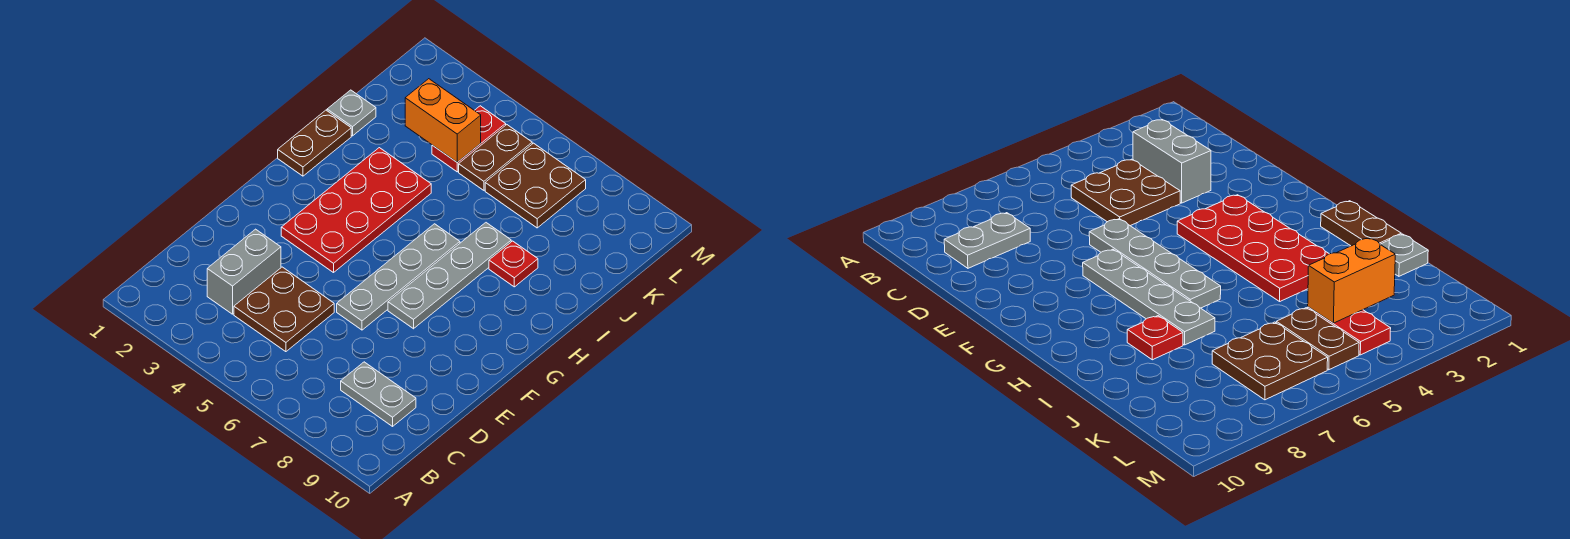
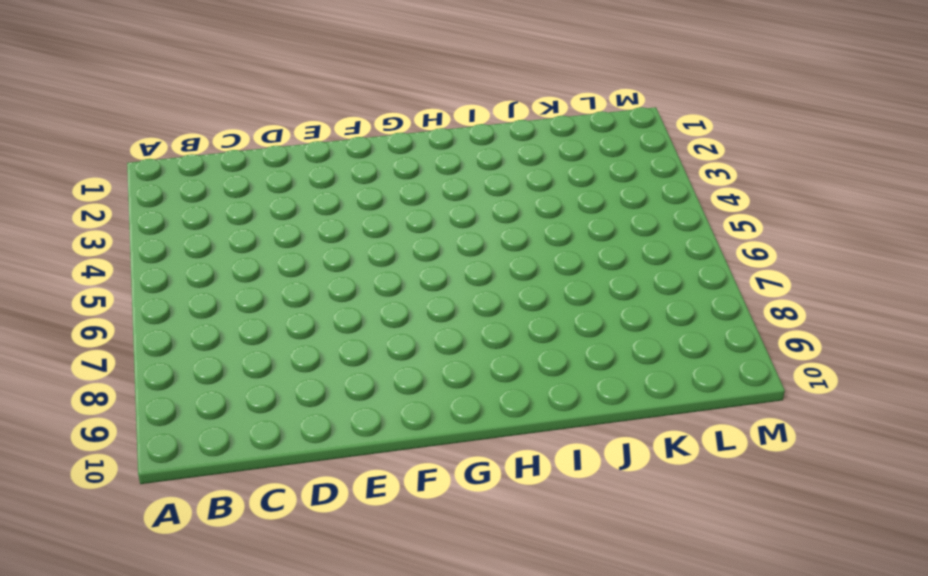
none -> grey brick C3:D3 level 1
none -> brown plate C4:D5 level 1
none -> grey plate C8:C9 level 1

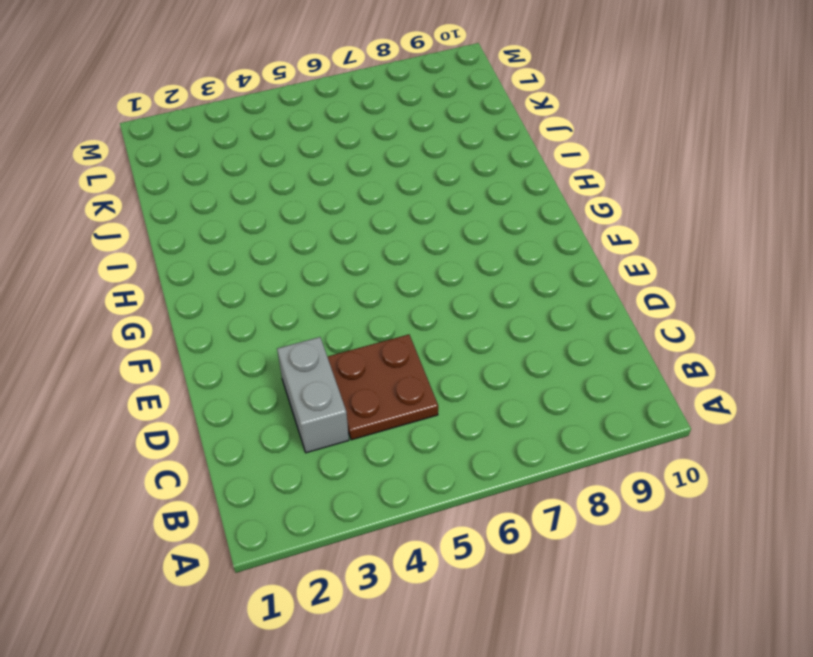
none -> grey plate C8:C9 level 1
none -> grey plate E6:H6 level 1
none -> red plate F3:I4 level 1

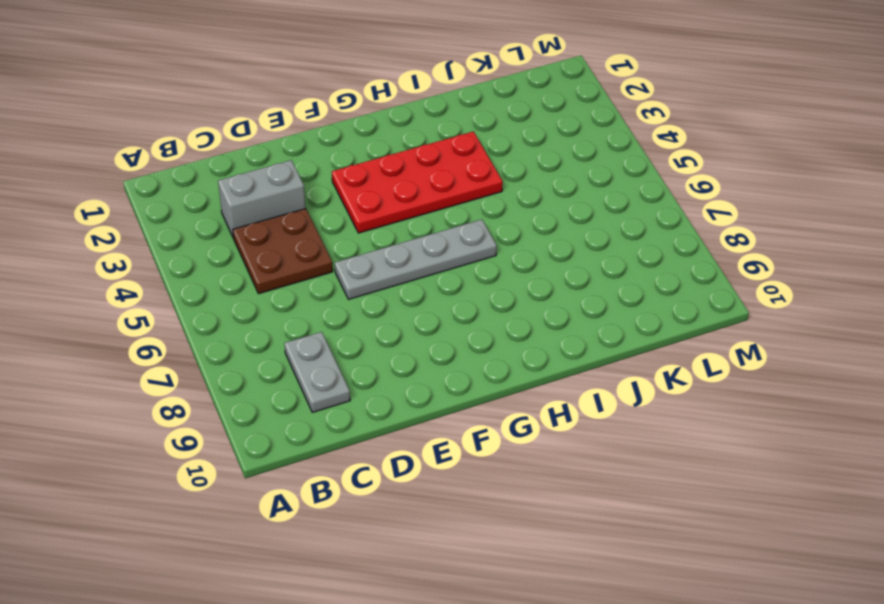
none -> grey plate F7:I7 level 1
none -> brown plate H1:I1 level 1
none -> red plate I8 level 1

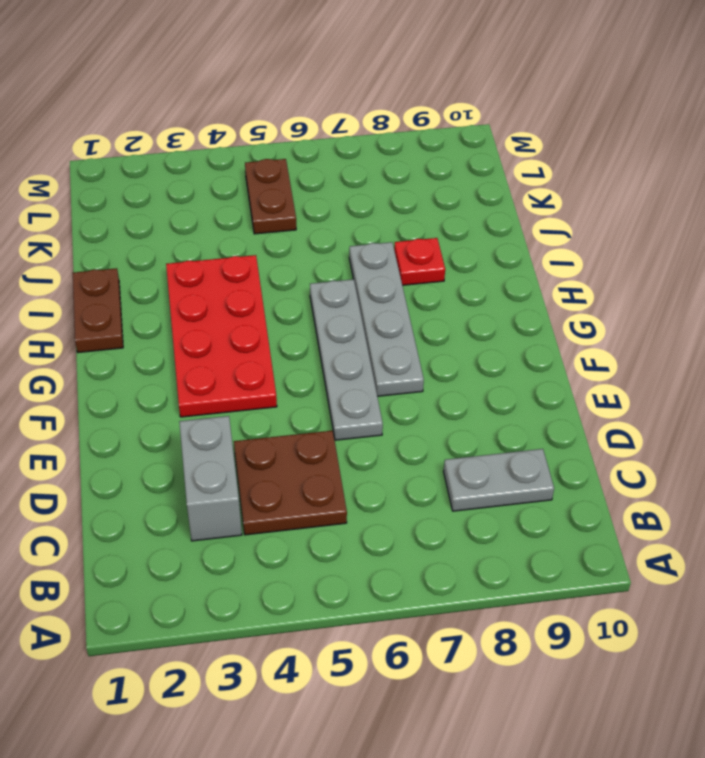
none -> grey plate J1 level 1
none -> red plate K4:L4 level 1
none -> brown plate K6:L7 level 1

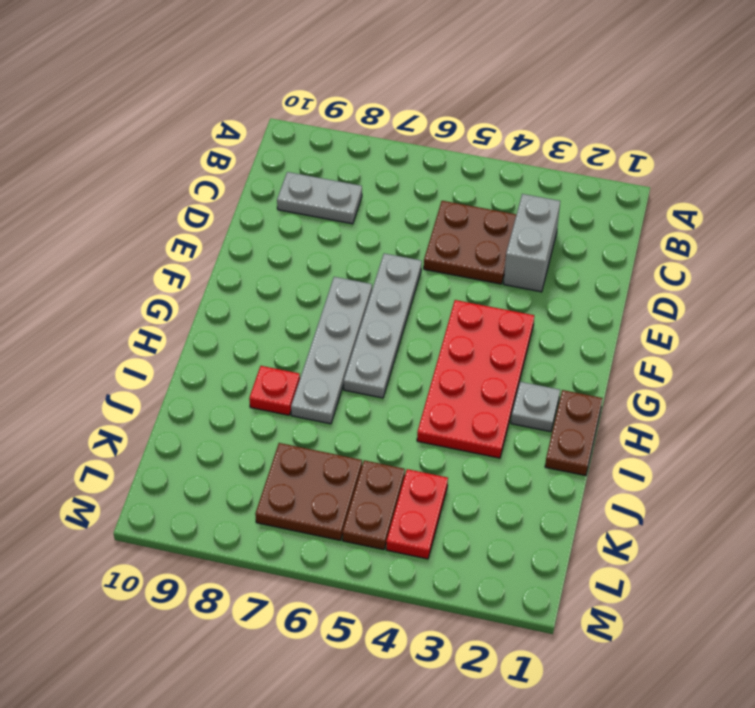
grey plate H2 level 1 -> grey plate J1 level 1
none -> orange brick K3:K4 level 2

